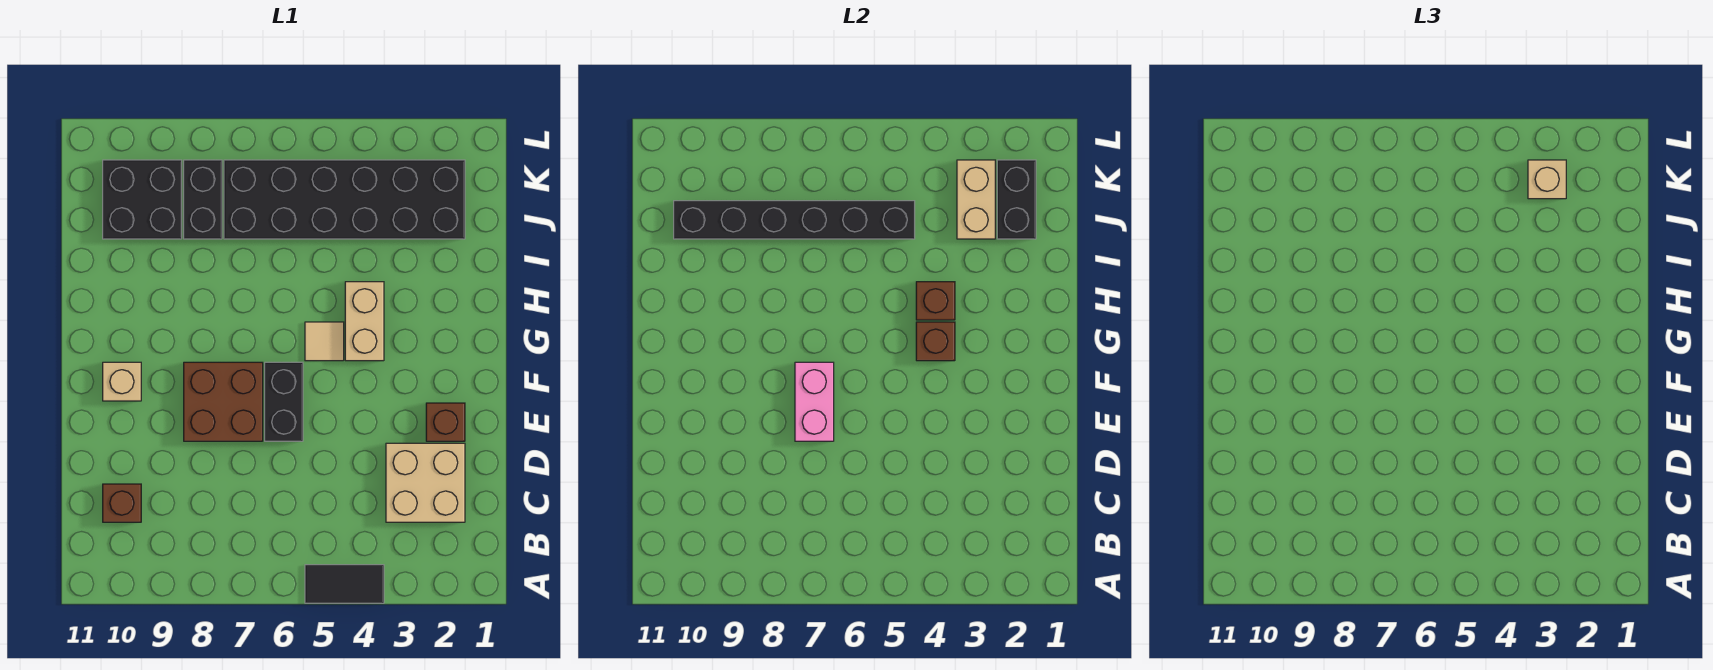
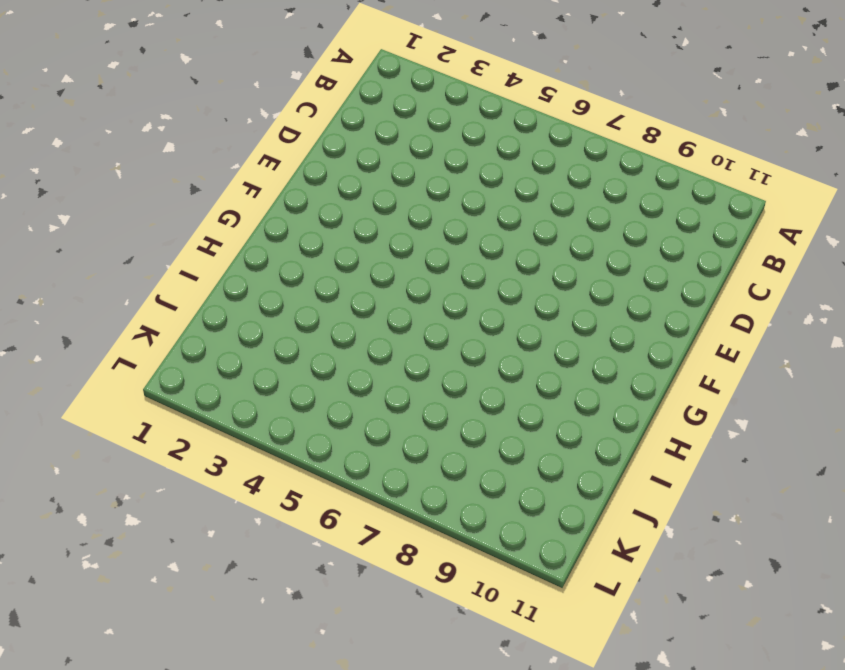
none -> black tile A4:A5 level 1
none -> tan brick C2:D3 level 1
none -> brown brick C10 level 1

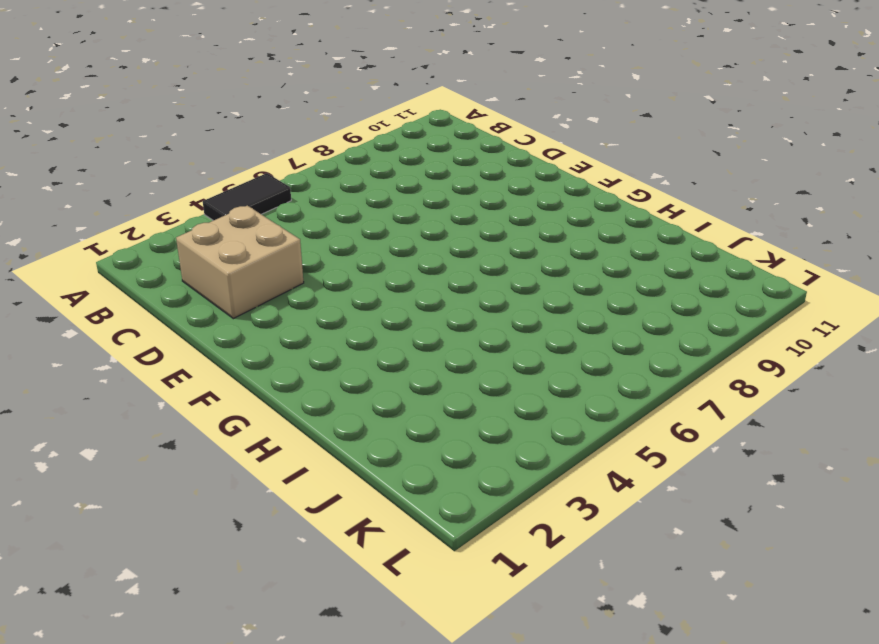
none -> brown brick C10 level 1
none -> brown brick E2 level 1
none -> black brick E6:F6 level 1

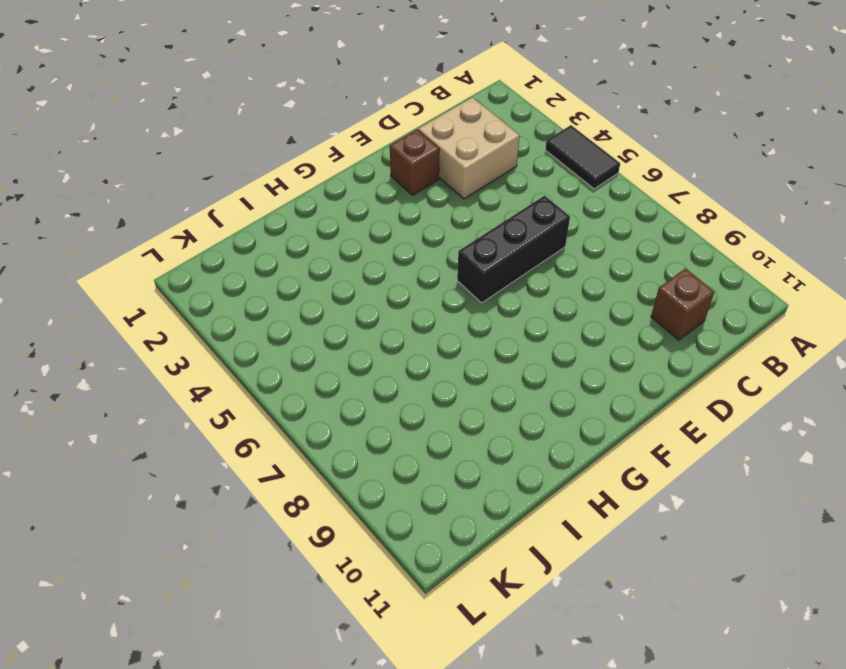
black brick D6:F6 level 1 -> black brick E6:F6 level 1
none -> brown brick E7:F8 level 1
none -> tan brick F10 level 1
none -> tan brick G4:H4 level 1

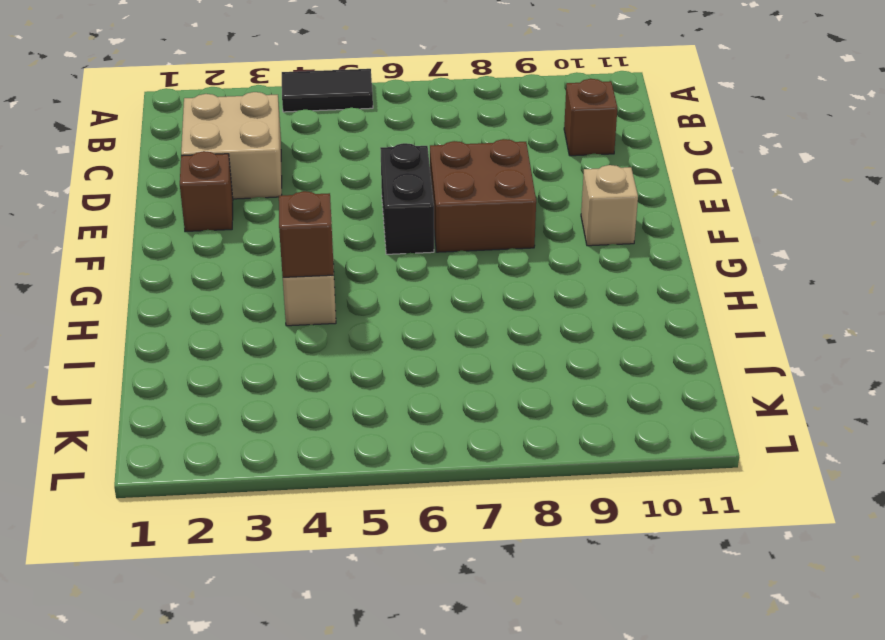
none -> tan tile G5 level 1
none -> black brick J2:K7 level 1
none -> black brick J8:K8 level 1

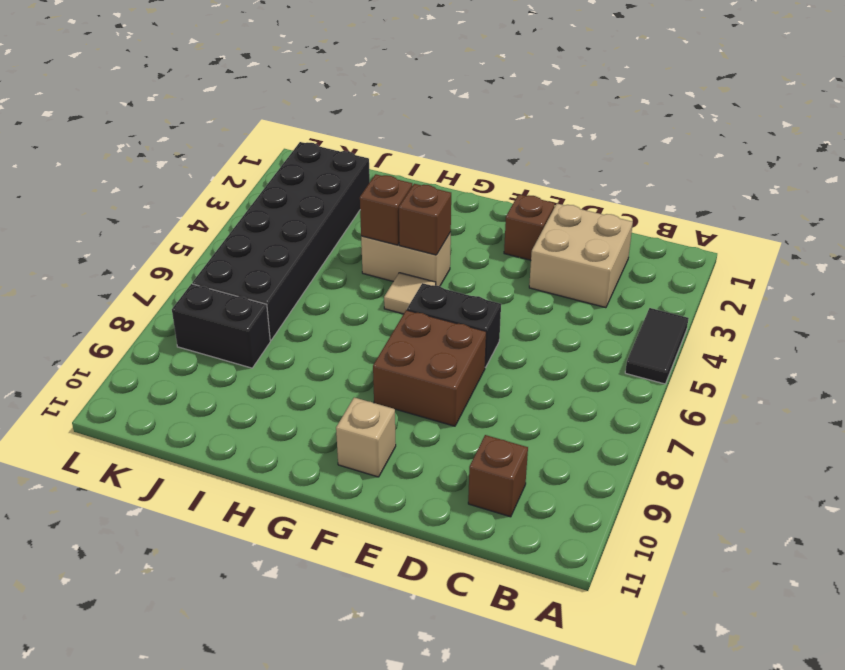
none -> black brick J9:K10 level 1
none -> pink brick E7:F7 level 2
none -> black brick J2:K2 level 2

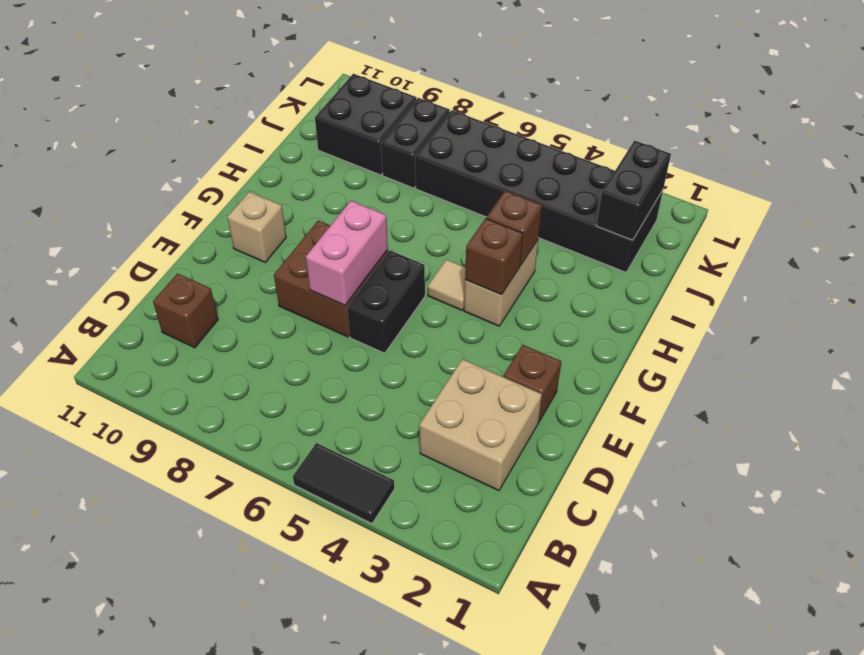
none -> tan brick J3:K3 level 2
none -> black brick J5:J10 level 2
none -> tan brick K3 level 3

